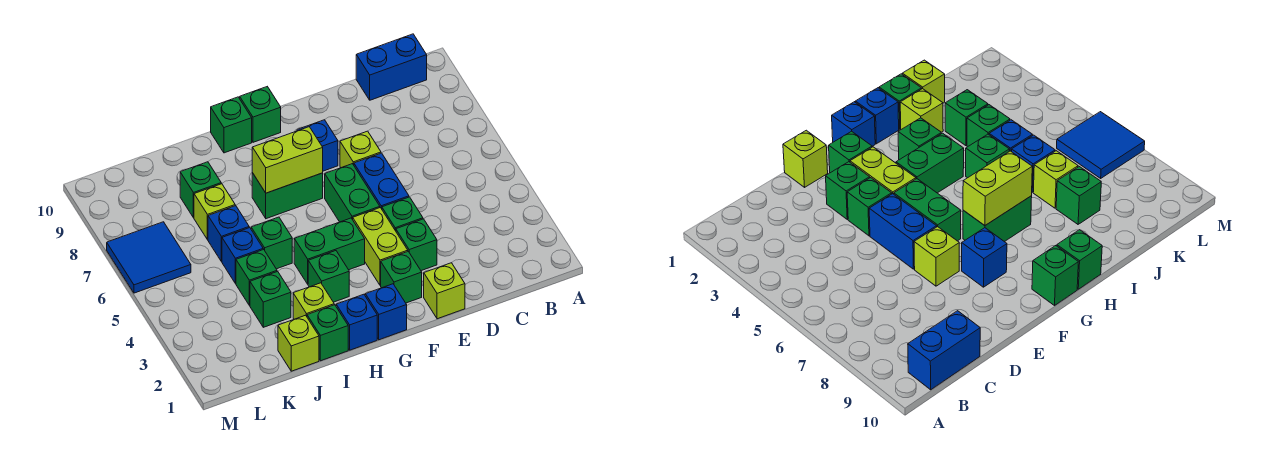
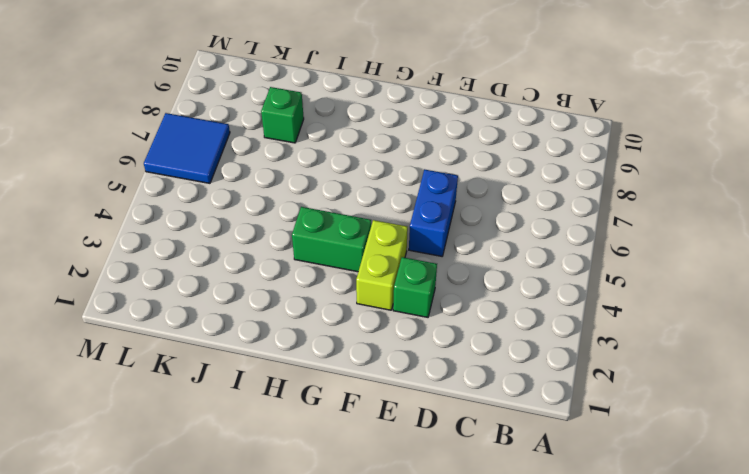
none -> blue brick B10:C10 level 1
none -> lime brick E1 level 1
none -> green brick E4 level 1

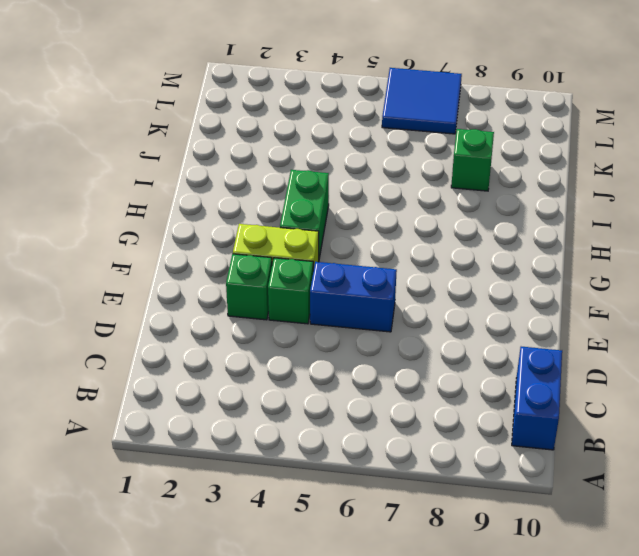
none -> lime brick E1 level 1
none -> lime brick E7 level 1
none -> green brick F2 level 1

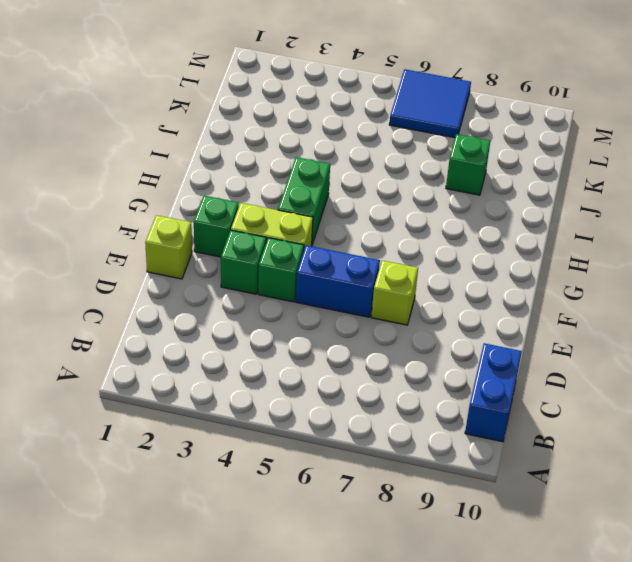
none -> green brick F5:F6 level 1
none -> blue brick F8 level 1
none -> blue brick G1 level 1

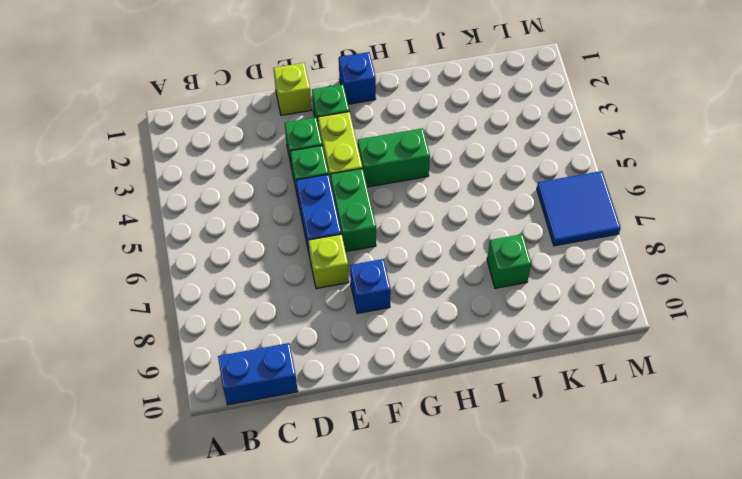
none -> green brick G7:H7 level 1
none -> green brick G10 level 1
none -> blue brick H1 level 1

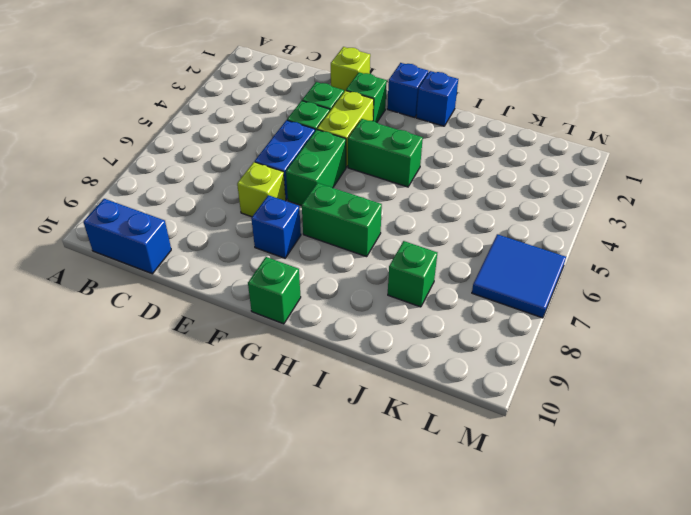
none -> green brick H3 level 1
none -> green brick H10 level 1
none -> green brick I1 level 1

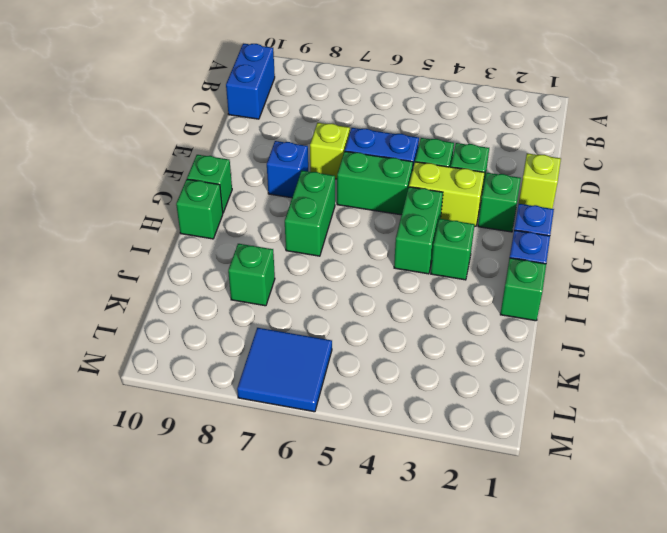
none -> lime brick I2 level 1
none -> green brick I5 level 1
none -> lime brick J1 level 1

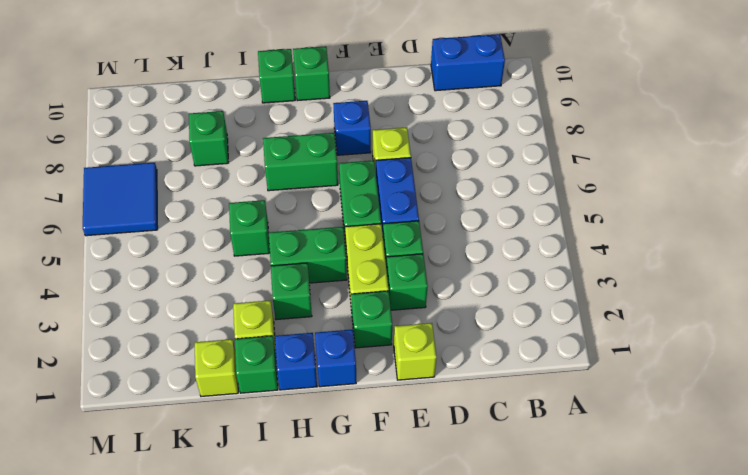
none -> green brick J3 level 1
none -> green brick J4 level 1
none -> blue brick J5 level 1

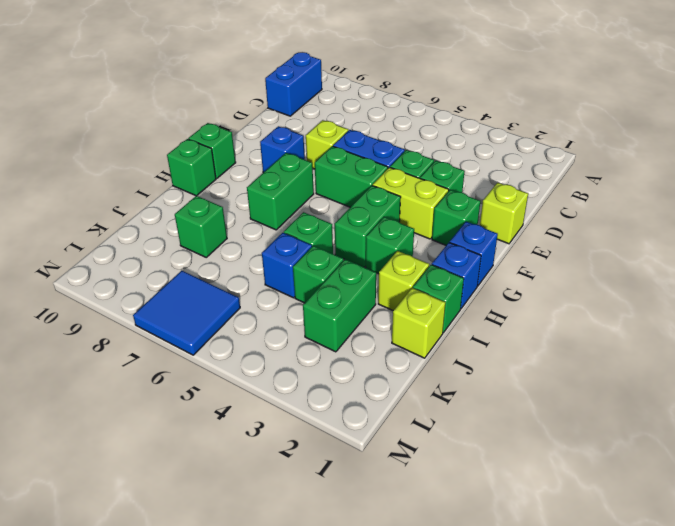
green brick J3:K3 level 1 -> green brick J3 level 1
none -> blue brick J6 level 1
none -> lime brick J7 level 1
none -> lime brick G7:H7 level 2

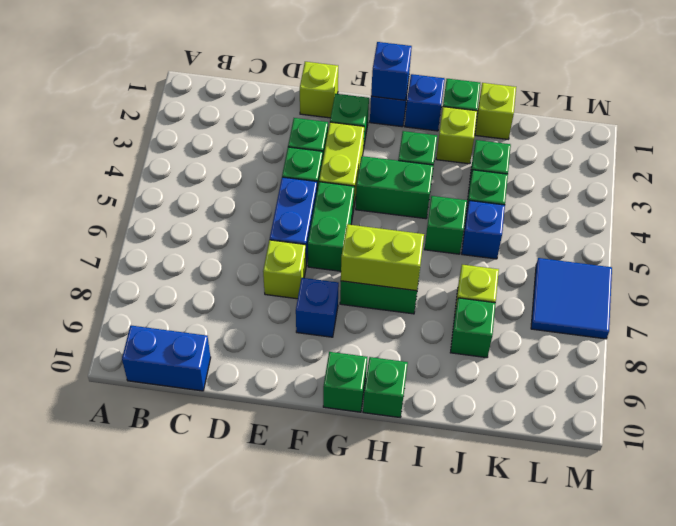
blue brick G1 level 2 -> blue brick J6 level 1

